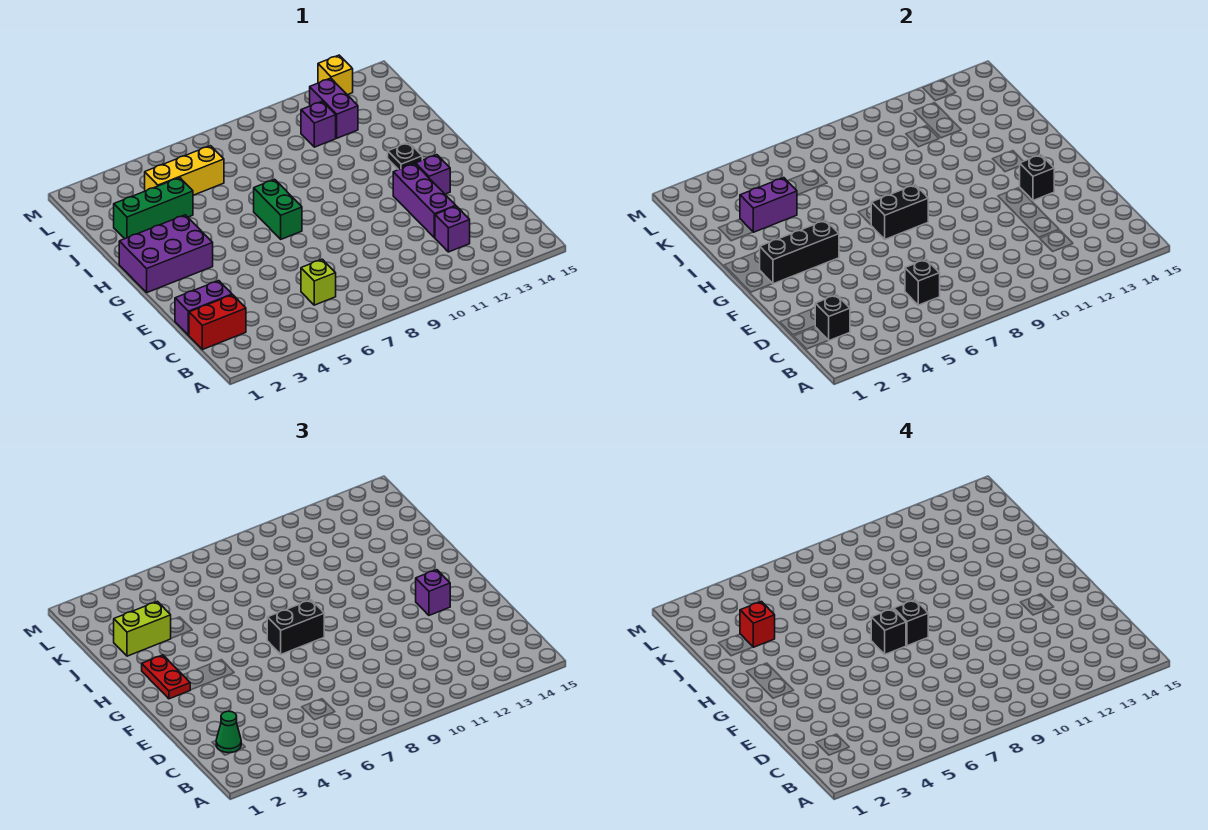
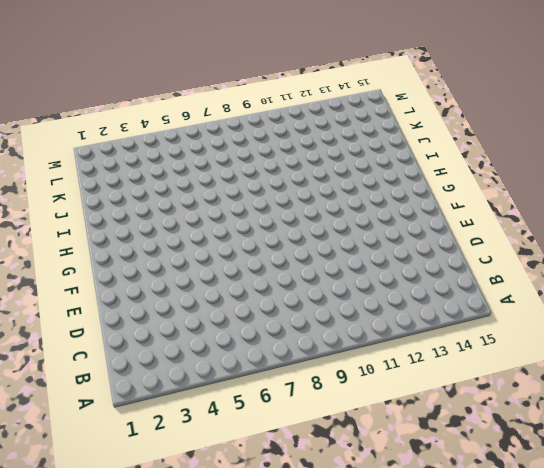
none -> red brick C1:C2 level 1
none -> lime brick C6 level 1
none -> purple brick C12 level 1

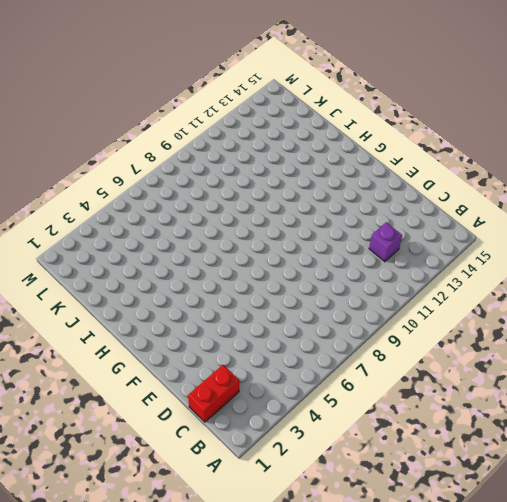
none -> lime brick C6 level 1
none -> purple brick D1:D2 level 1
none -> purple brick D12:F12 level 1

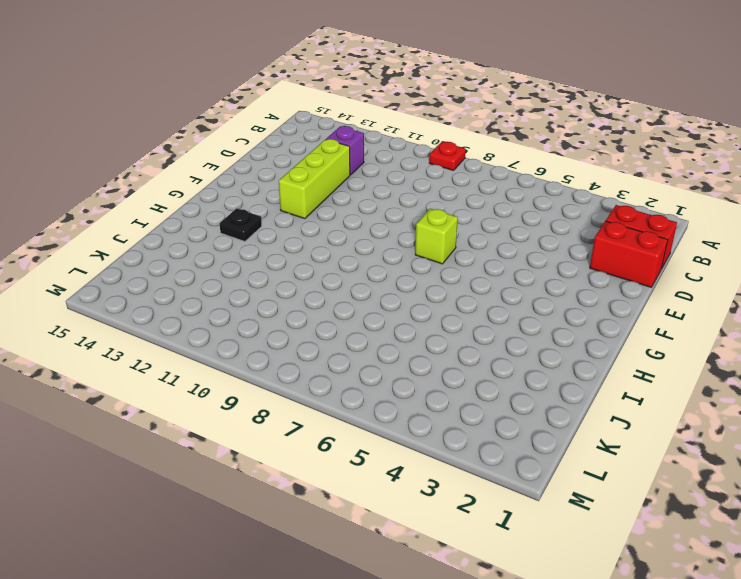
red plate A9 level 1 -> none
red brick D1:D2 level 1 -> purple brick D1:D2 level 1
lime brick D12:F12 level 1 -> purple brick D12:F12 level 1
lime brick F7 level 1 -> lime brick C6 level 1
none -> purple brick F13 level 1
none -> purple brick G1:H3 level 1
none -> green brick G7:H7 level 1

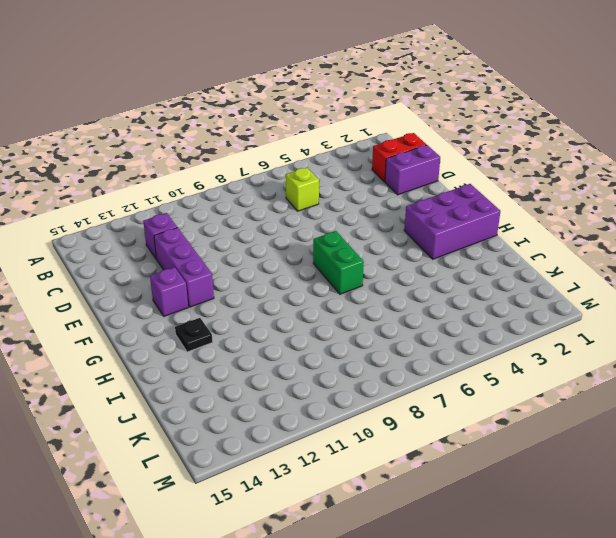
none -> green brick J2:J4 level 1
none -> yellow brick K4:K6 level 1
none -> purple brick K11 level 1

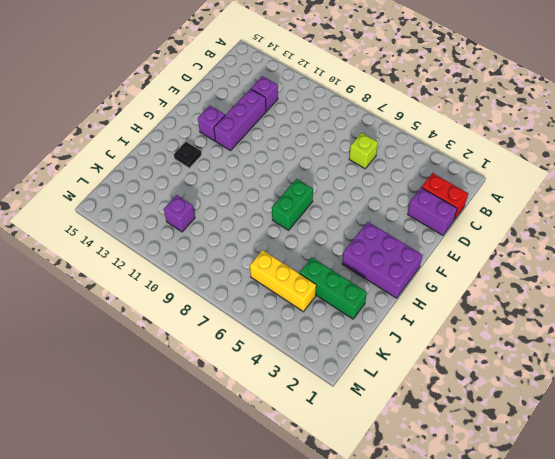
none -> purple brick K12:L12 level 1
none -> yellow brick M13 level 1
none -> black brick C2 level 2

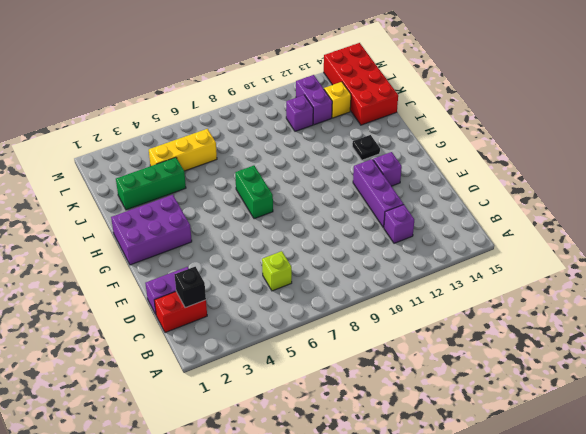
red brick J14:M15 level 1 -> none
yellow brick K13 level 1 -> yellow brick M13 level 1
none -> black brick C6 level 2
none -> black brick F13 level 2
none -> black brick G2:G4 level 2

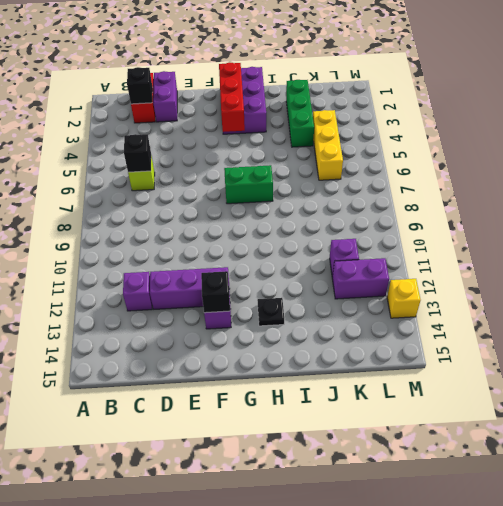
red brick G2:G4 level 2 -> black brick G2:G4 level 2
none -> black brick G7:G8 level 2
none -> purple brick J3:J4 level 2
none -> green cone C2 level 3

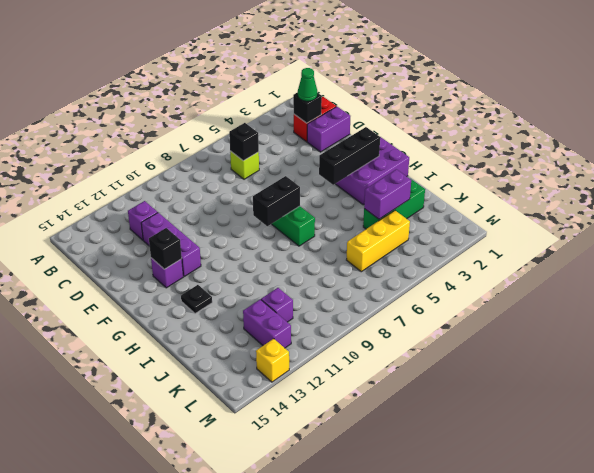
none -> purple brick F13 level 3
none -> red plate G2:H2 level 3
none -> black brick G7:G8 level 3

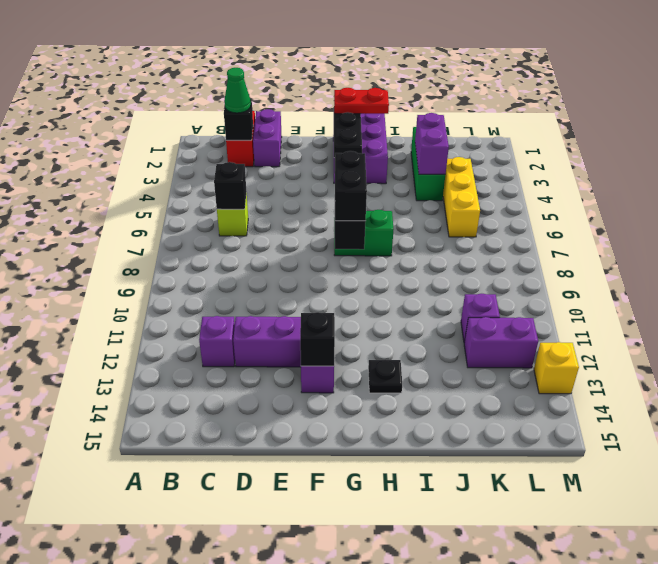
none -> purple brick F13 level 3
none -> lime brick J2:J3 level 3
none -> black brick G7 level 4

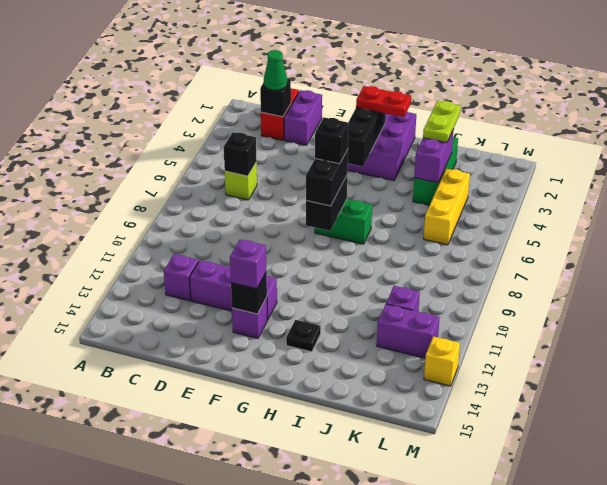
lime plate J2:J3 level 3 -> lime brick J2:J3 level 3
none -> black brick G8 level 4
none -> red brick J3 level 4

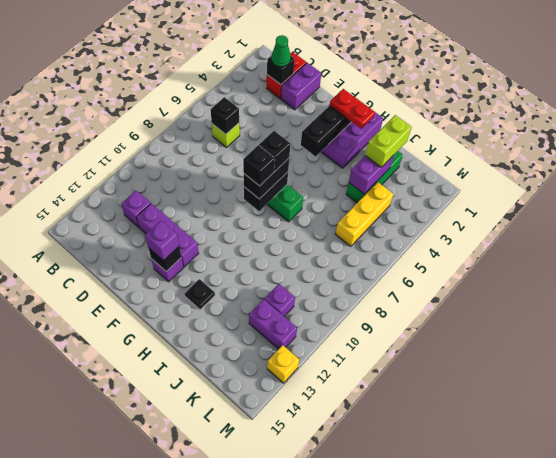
none -> red brick J3 level 4

